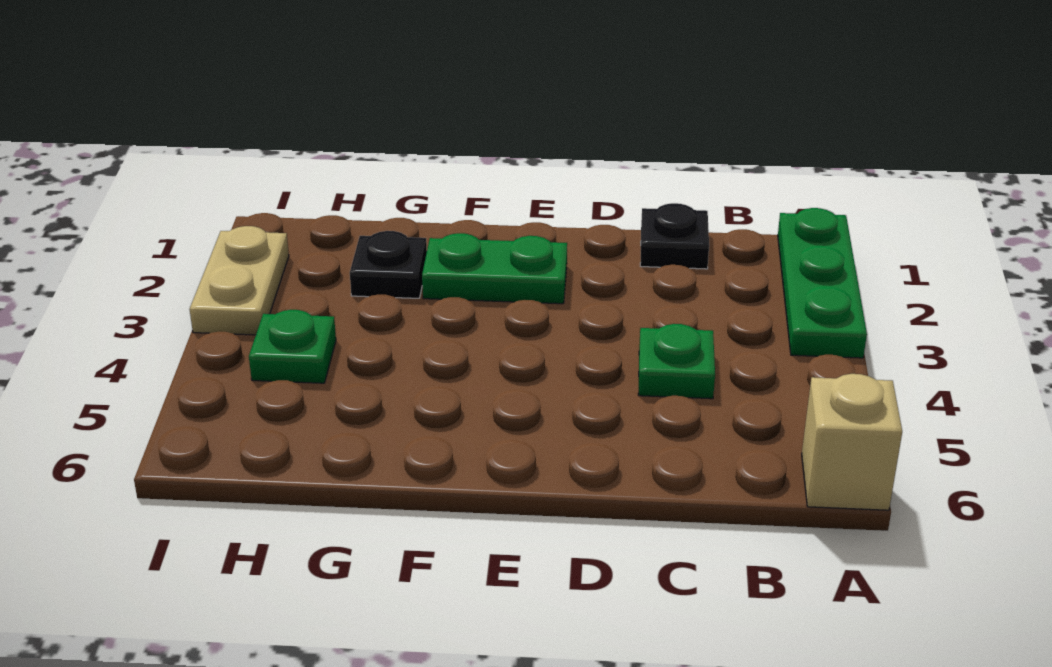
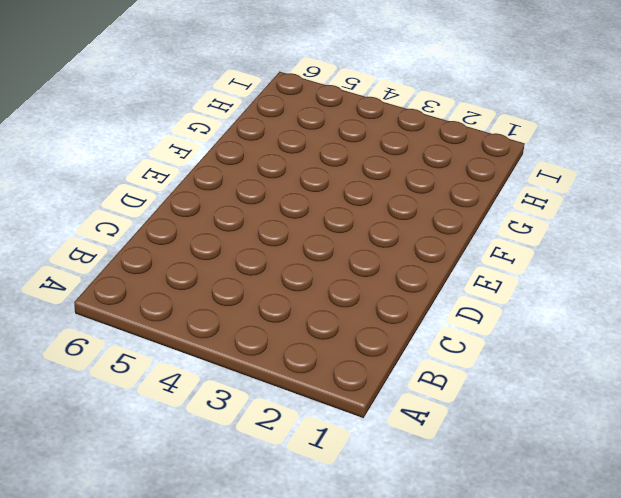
none -> green plate A1:A3 level 1
none -> tan brick A6 level 1

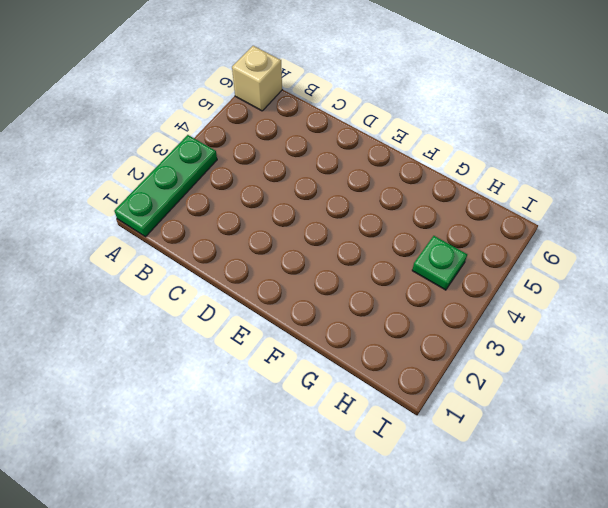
none -> black plate C1 level 1
none -> green plate C4 level 1

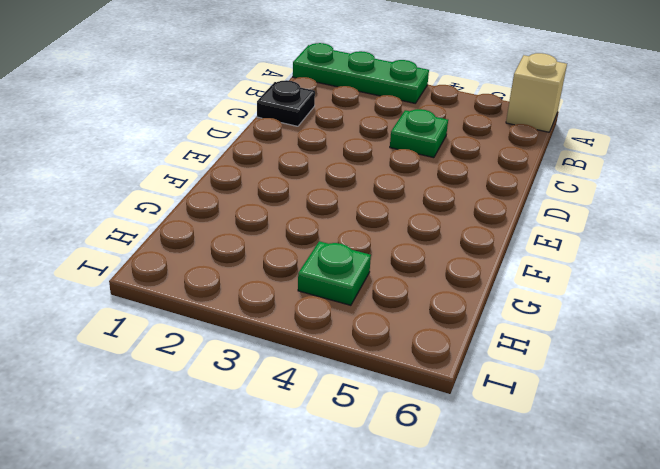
none -> green plate E2:F2 level 1
none -> black plate G2 level 1

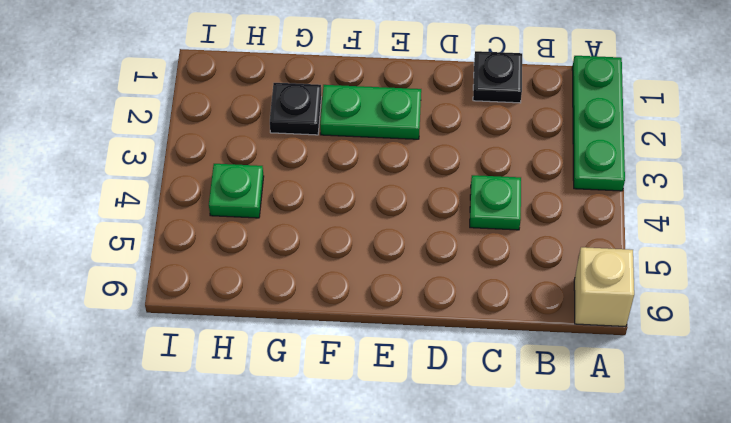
none -> tan plate I2:I3 level 1

